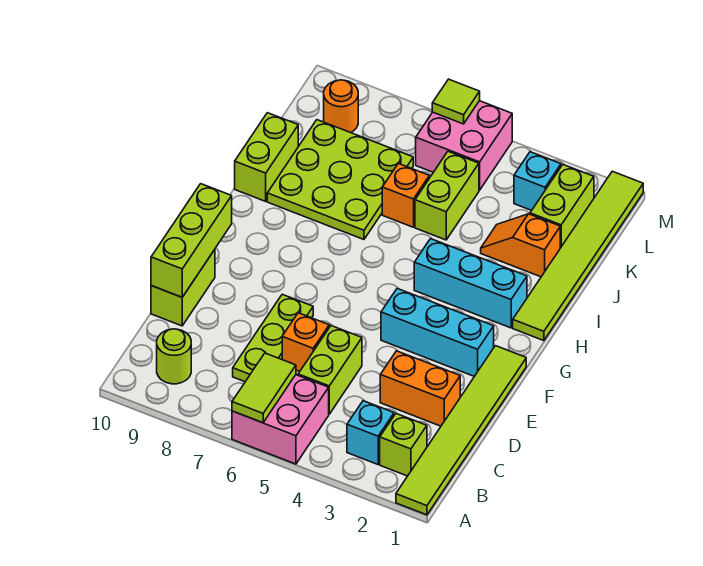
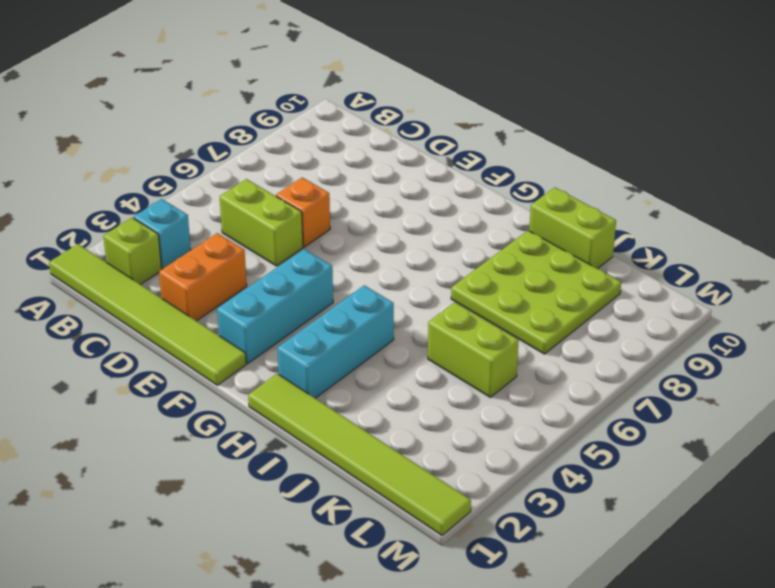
none -> pink brick A5:B6 level 1
none -> lime round brick B9 level 1
none -> lime plate C7:E7 level 1

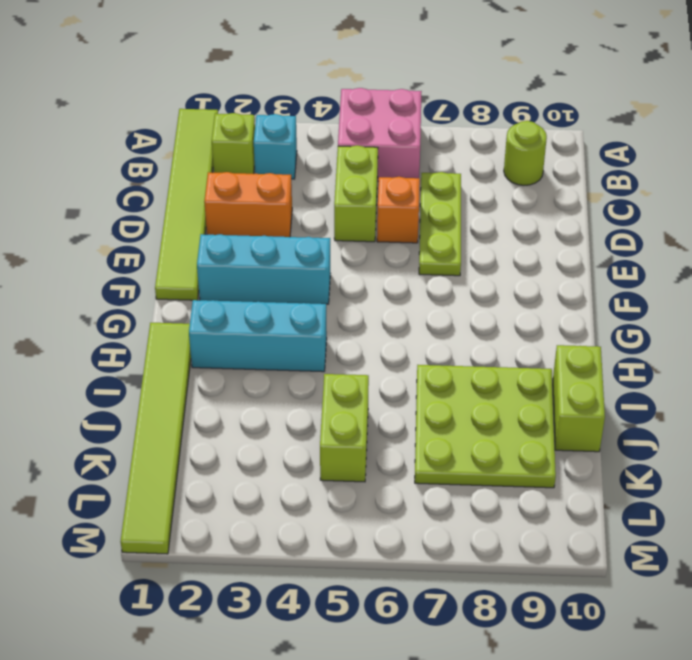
none -> lime brick D10:E10 level 1
none -> orange slope J2:J3 level 1 top 2
none -> orange brick J6 level 1

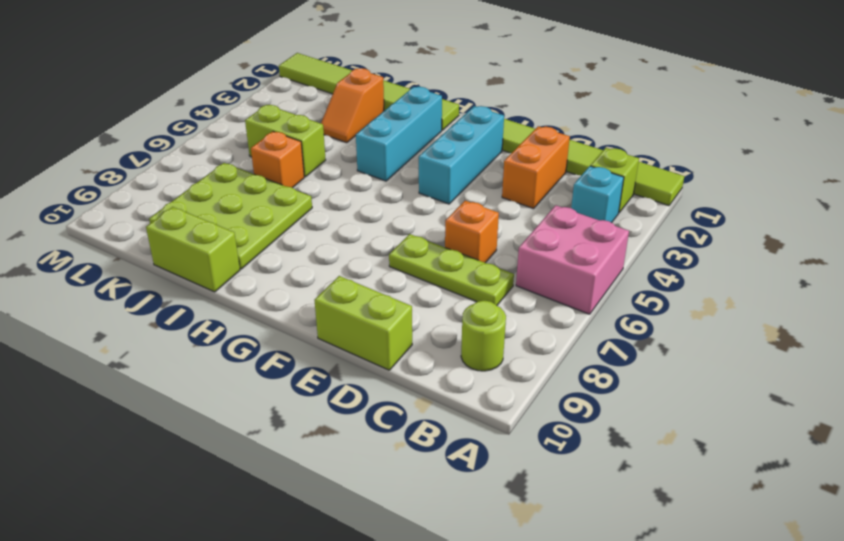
none -> lime brick C5:D5 level 1
none -> lime brick K2:L2 level 1
none -> cyan brick L3 level 1

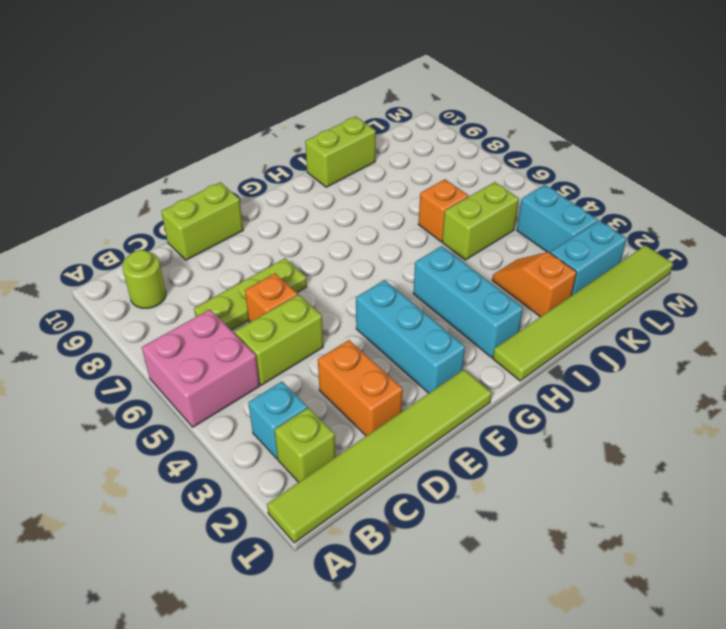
cyan brick K2:L2 level 1 -> lime brick K2:L2 level 1
cyan brick L3:L4 level 1 -> cyan brick L3 level 1
none -> lime plate I7:K9 level 1
none -> pink brick L5:M6 level 1
none -> orange round brick L9 level 1

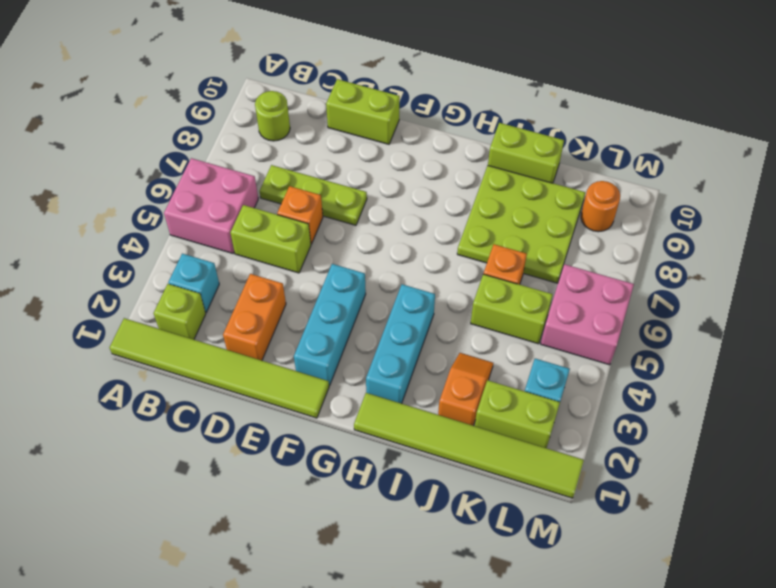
none -> lime tile A6:B6 level 2
none -> lime brick D10:F10 level 2
none -> lime tile M6 level 2

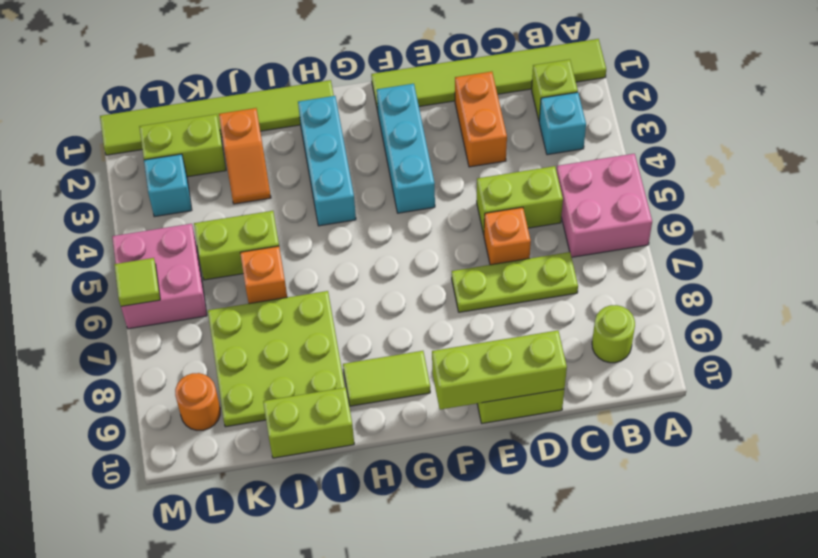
lime tile G9:H9 level 1 -> lime tile A6:B6 level 2

